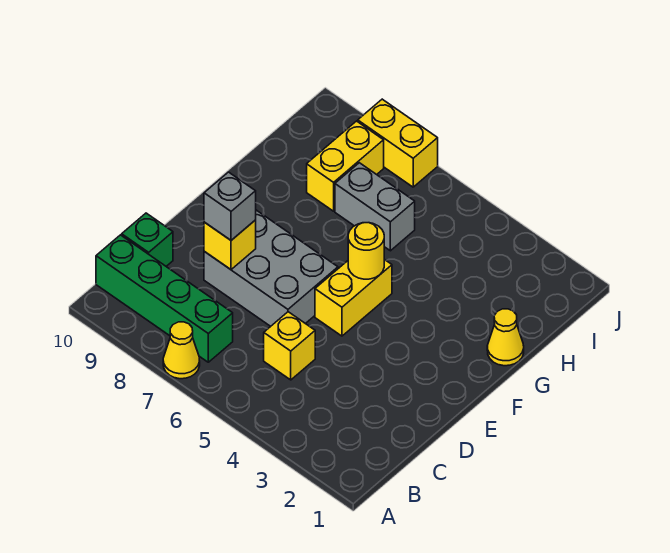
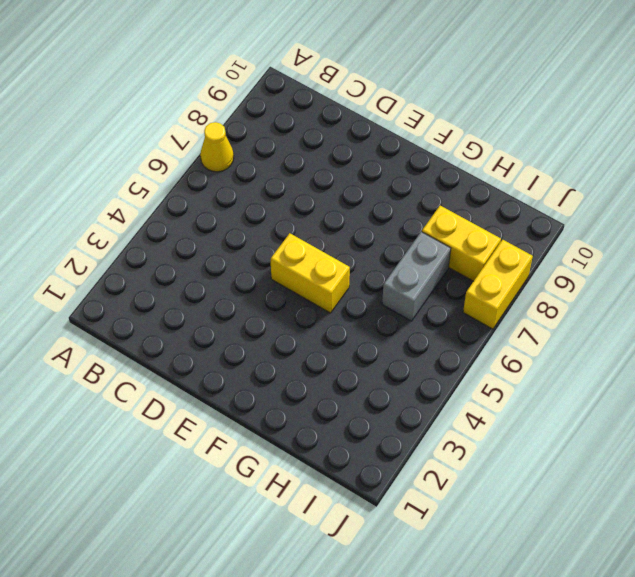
none -> green brick B7:B10 level 1
none -> yellow brick C5 level 1
none -> green brick C10 level 1

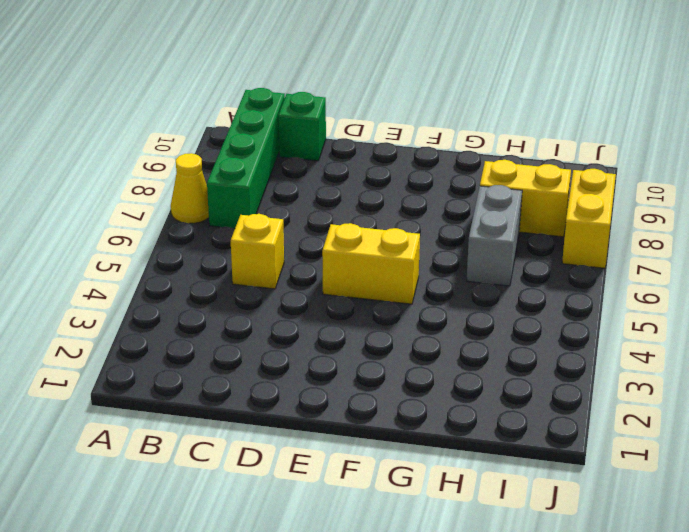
none -> grey brick D6:E8 level 1
none -> yellow cone G1 level 1
none -> yellow brick D8 level 2

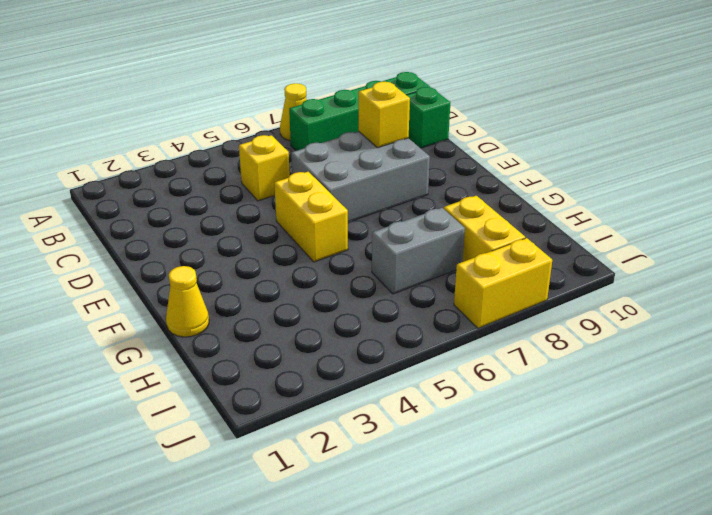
none -> yellow round brick F5 level 2
none -> grey brick D8 level 3

